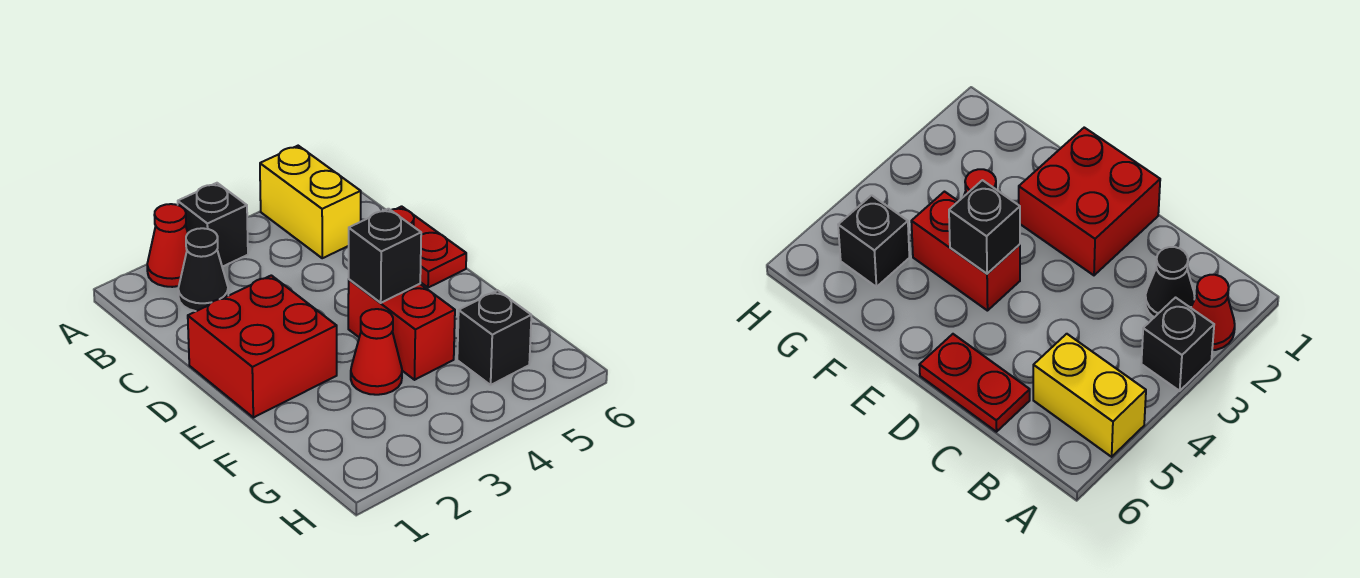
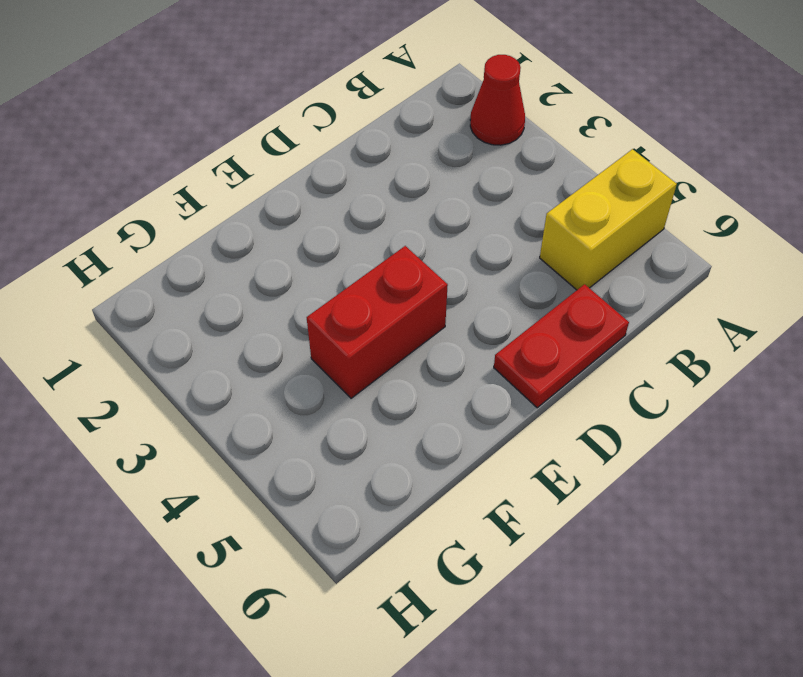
none -> black brick A3 level 1
none -> black cone B2 level 1

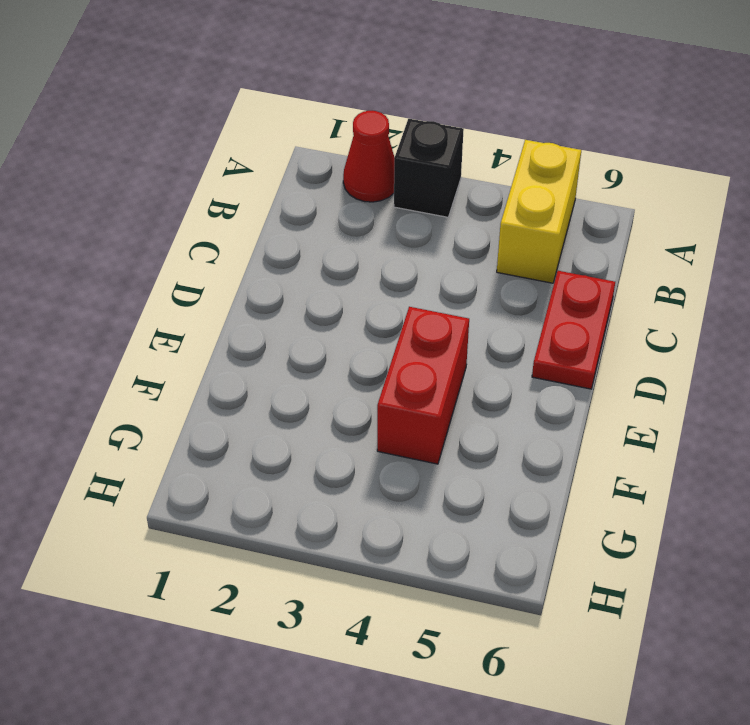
none -> black cone B2 level 1
none -> red brick D1:E2 level 1

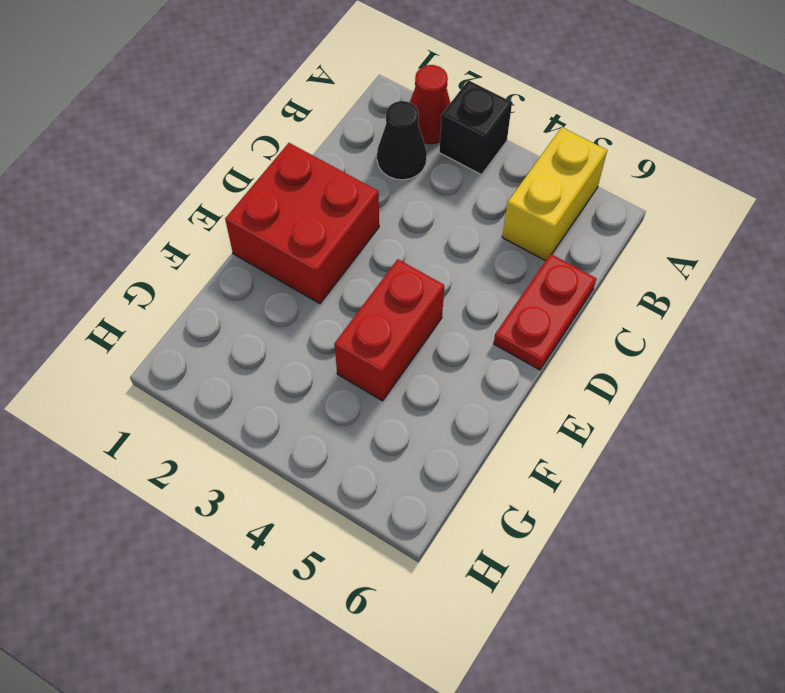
none -> red cone F3 level 1
none -> black brick G5 level 1

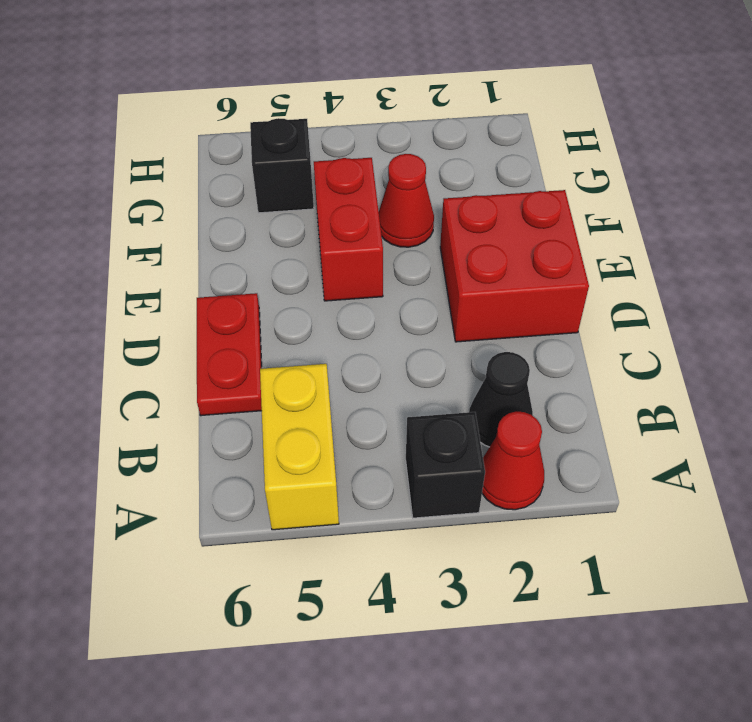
none -> black brick E4 level 2

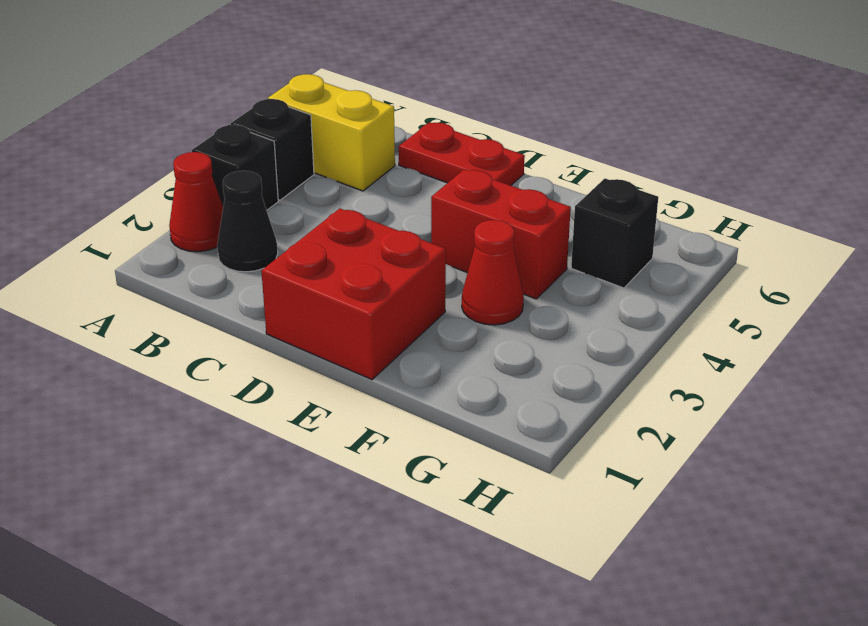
black brick A4 level 1 -> black brick E4 level 2

